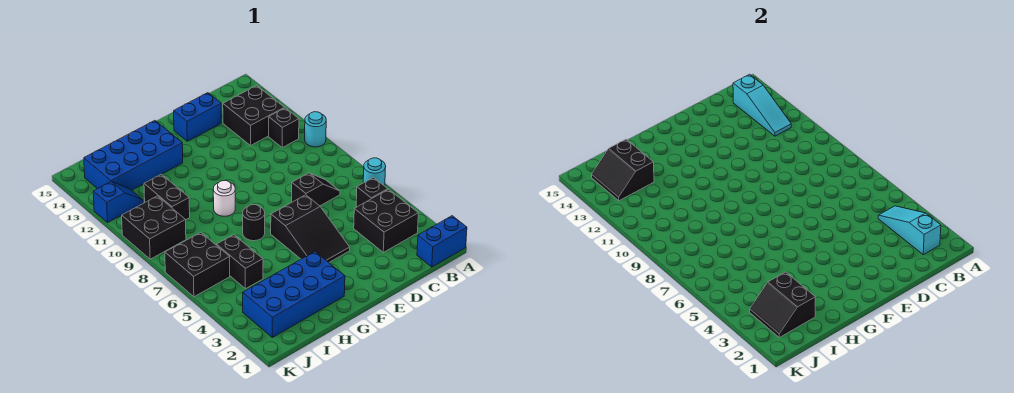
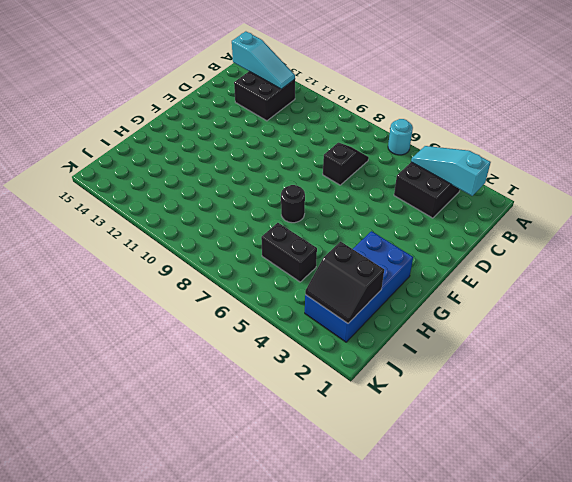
none -> blue brick A1:B1 level 1
none -> cyan round brick A10 level 1
none -> black brick B5 level 1

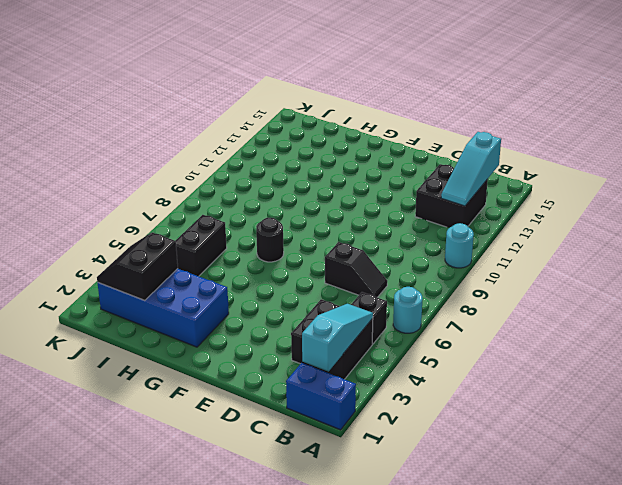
none -> black brick B11 level 1
none -> blue brick D14:E14 level 1
none -> black slope E4:F6 level 1 top 6

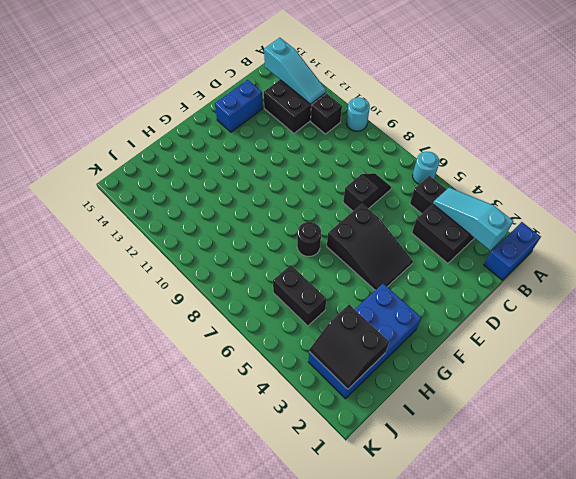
none -> white round brick G9 level 1
none -> blue brick G13:J14 level 1
none -> black brick I10:I11 level 1

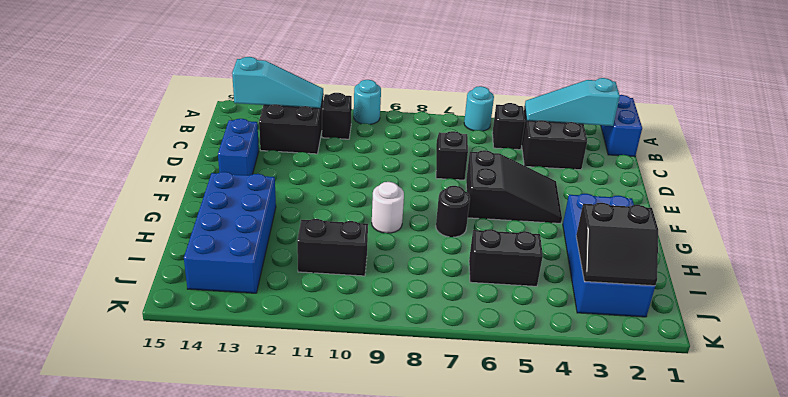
none -> black brick J6:K7 level 1
none -> black brick J9:K10 level 1
none -> blue slope J12:K12 level 1 top K

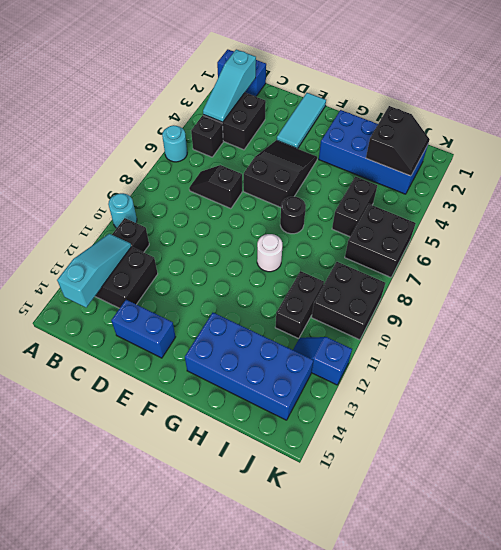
cyan tile E1:E3 level 1 -> none
none -> black slope I13:J14 level 2 top I

